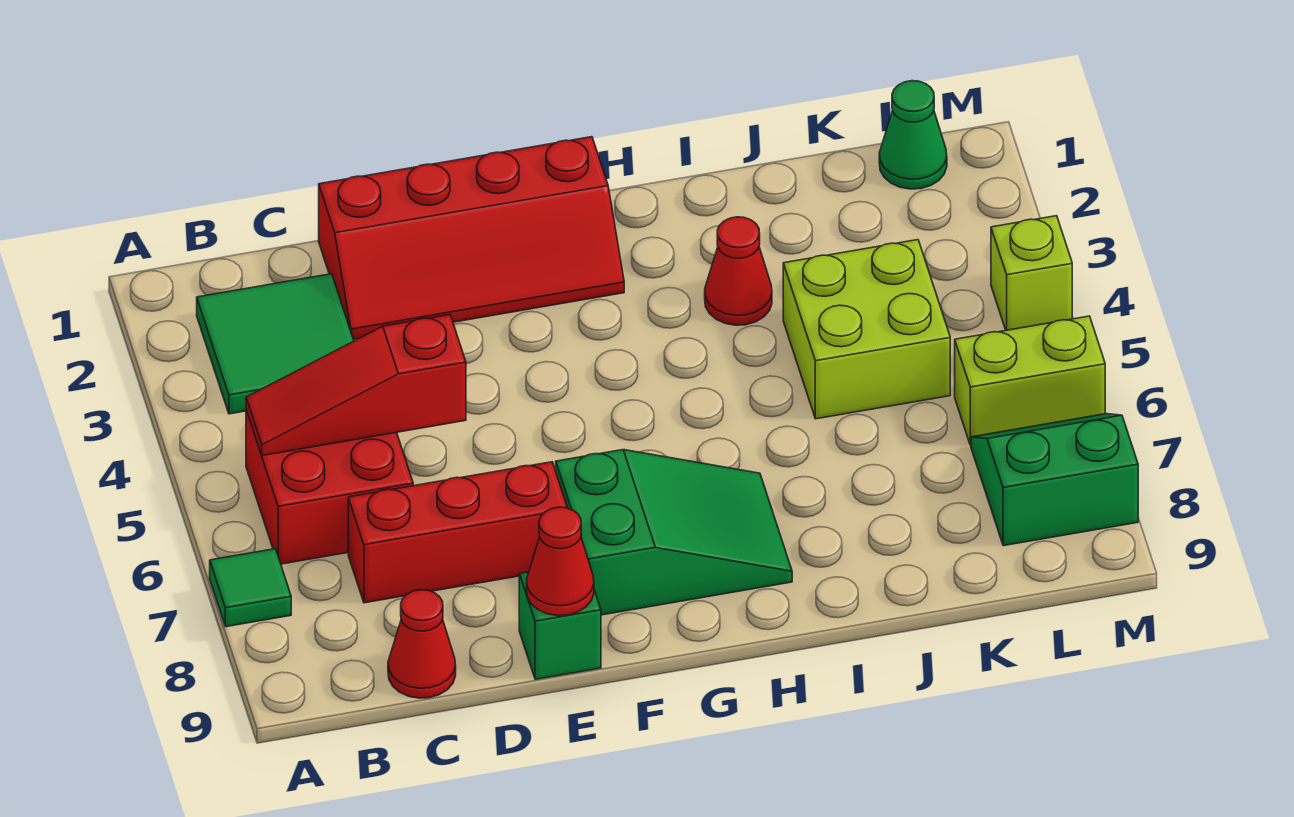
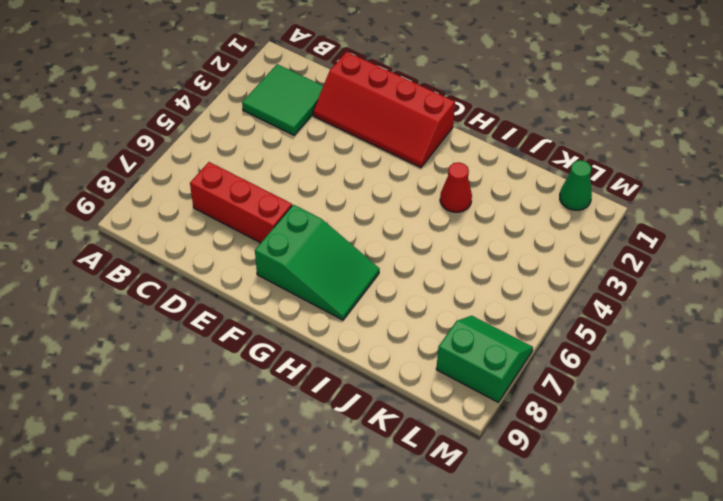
none -> green tile A7 level 1
none -> red brick B5:C6 level 1
none -> red cone C9 level 1

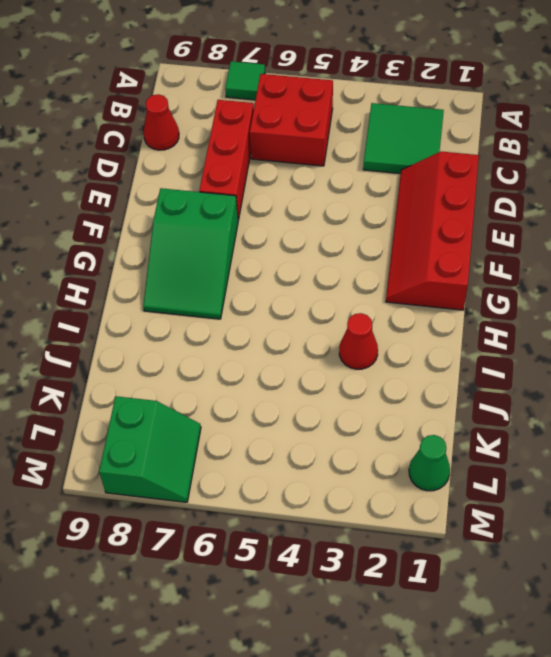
none -> green brick E9 level 1
none -> lime brick J4:K5 level 1
none -> lime brick L6:M6 level 1

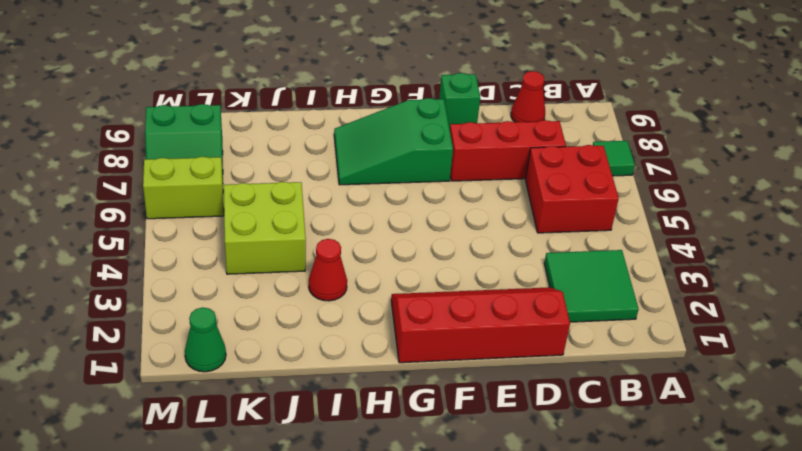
none -> lime brick M4 level 1
none -> red slope B5:D5 level 2 top D
none -> red cone E9 level 2

